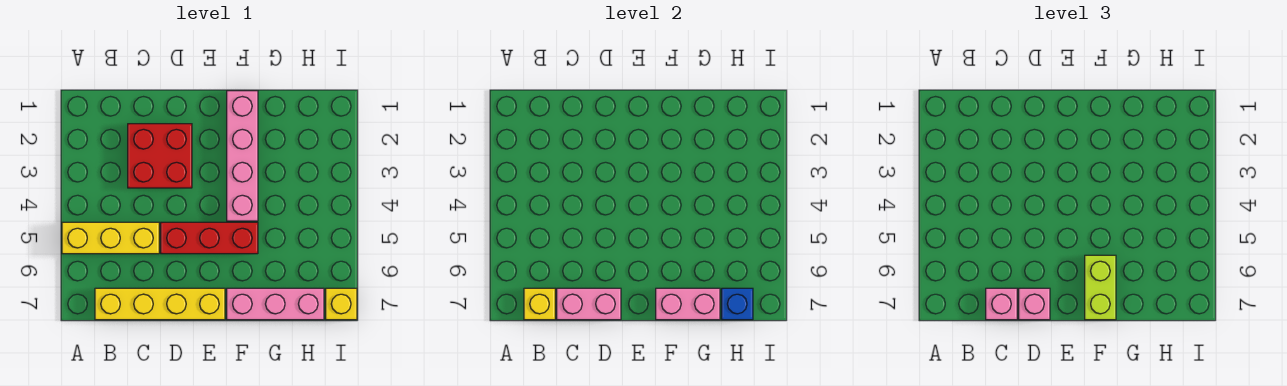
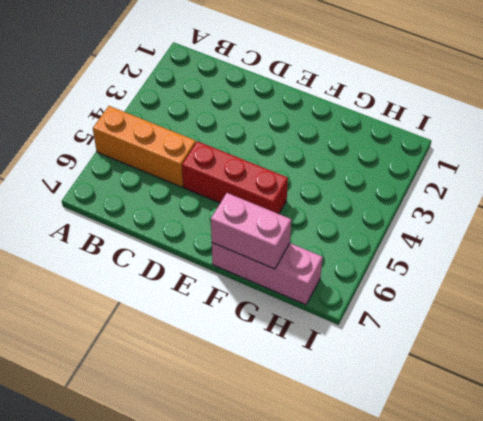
orange brick A5:C5 level 1 -> yellow brick A5:C5 level 1
none -> yellow brick B7:E7 level 1
none -> red brick C2:D3 level 1
none -> pink brick F1:F4 level 1

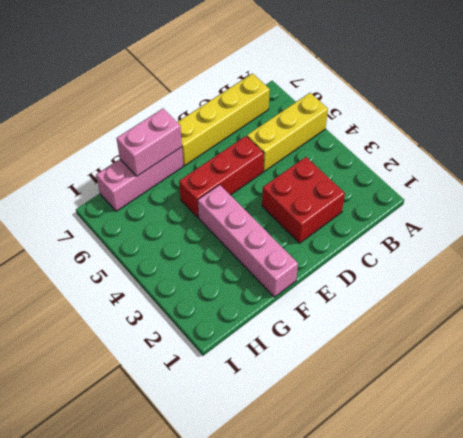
none -> yellow brick I7 level 1
none -> yellow brick B7 level 2
none -> pink brick C7:D7 level 2

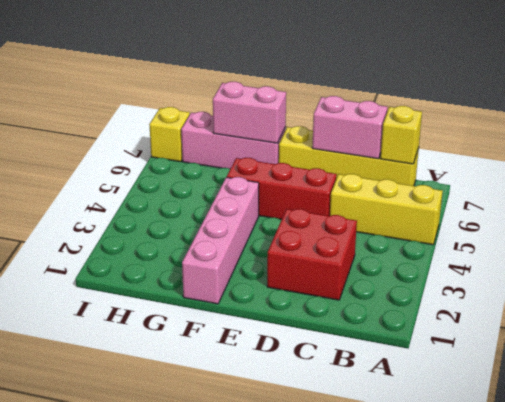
none -> blue brick H7 level 2
none -> pink brick C7 level 3
none -> pink brick D7 level 3

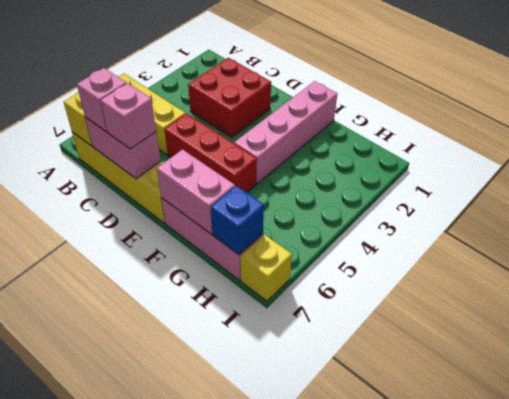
none -> lime brick F6:F7 level 3

